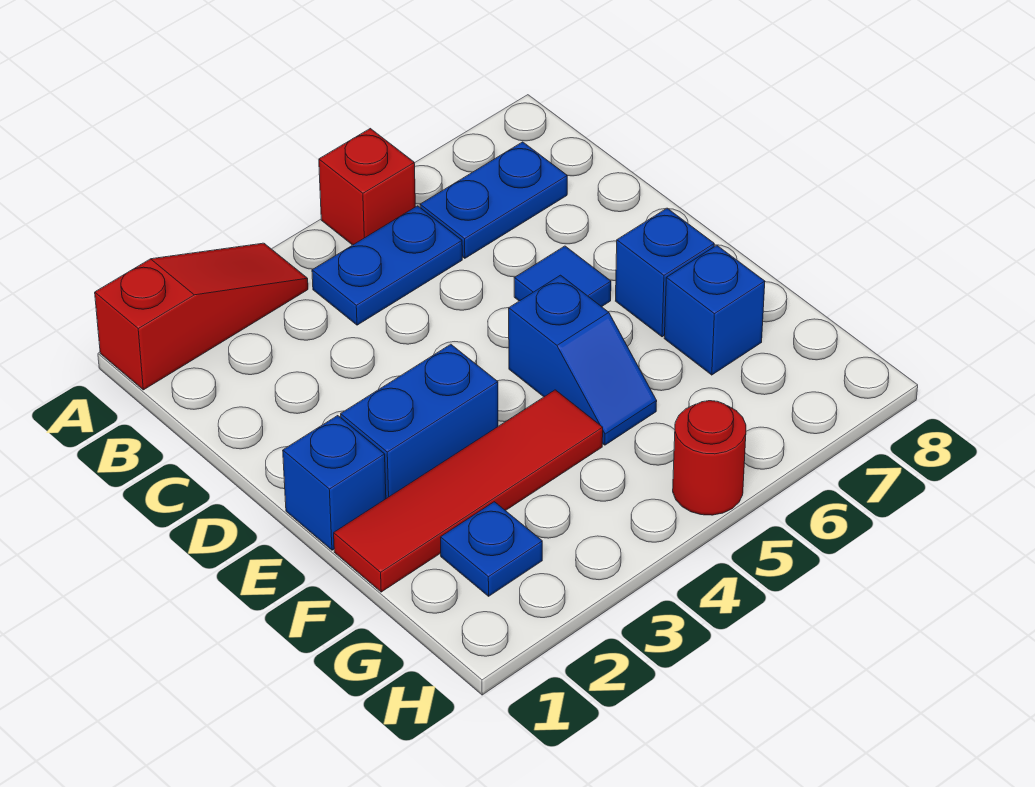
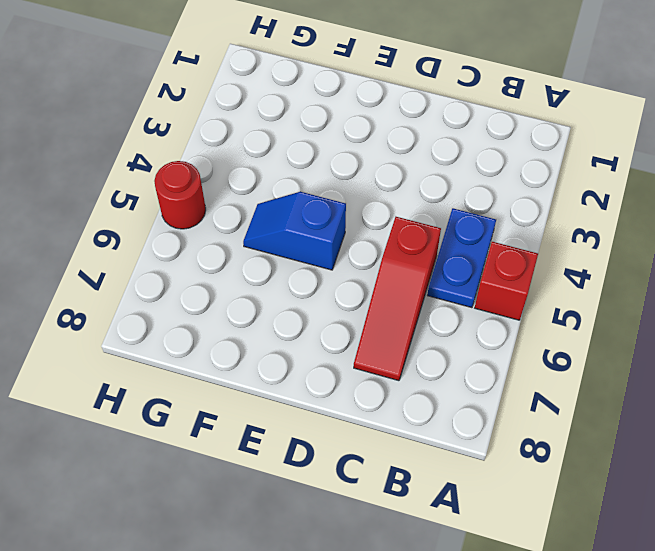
red slope C5:C7 level 1 top 5 -> red slope A1:A3 level 1 top 1
none -> blue plate B6:B7 level 1
none -> blue tile D6 level 1
none -> blue brick E1 level 1

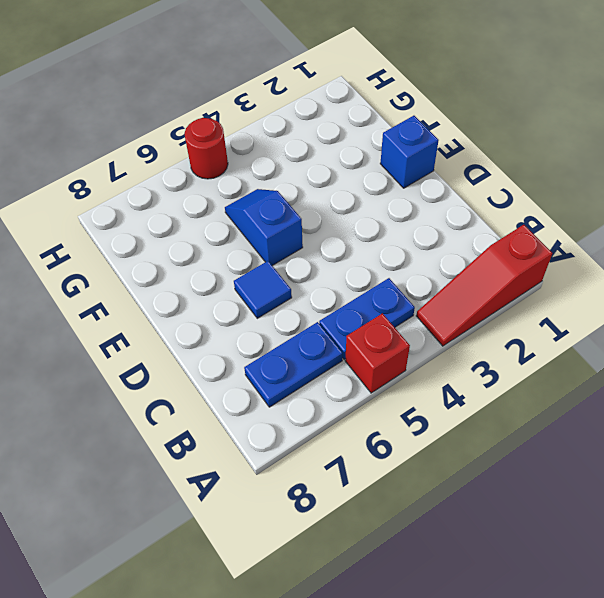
none -> blue brick E2:E3 level 1
none -> blue brick E7 level 1
none -> red tile F1:F4 level 1

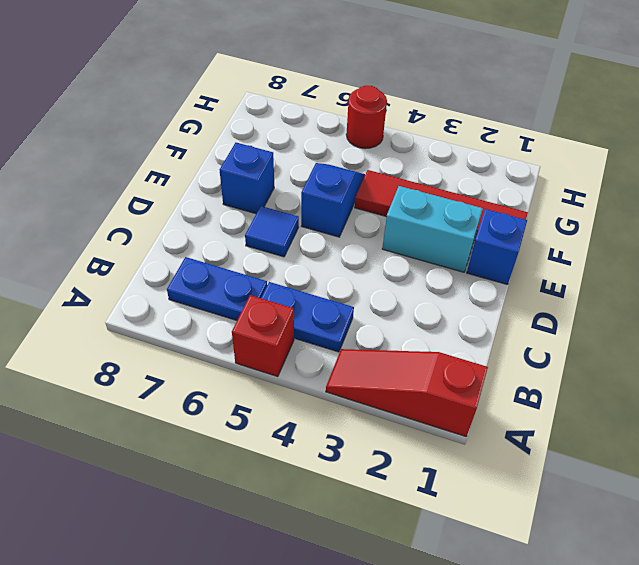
cyan brick E2:E3 level 1 -> blue brick E2:E3 level 1
none -> blue brick F7 level 1
none -> blue plate G2 level 1

